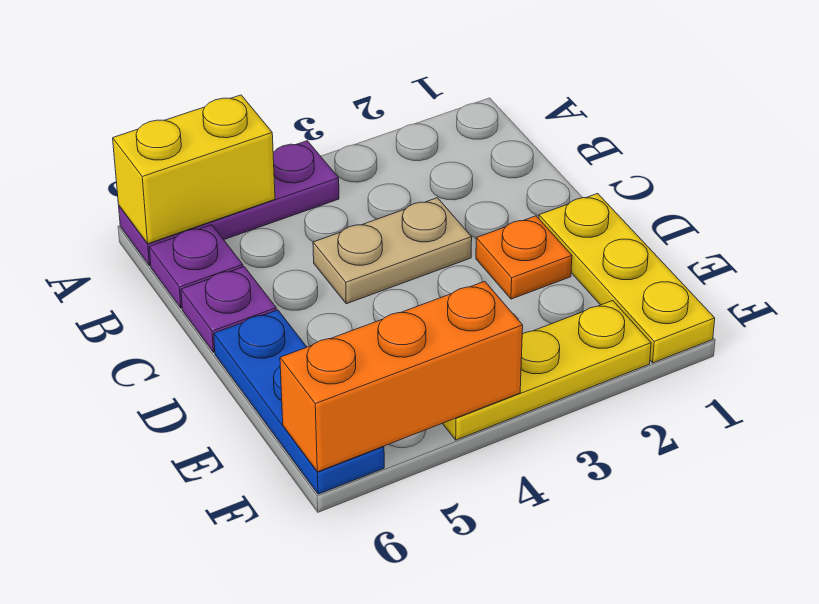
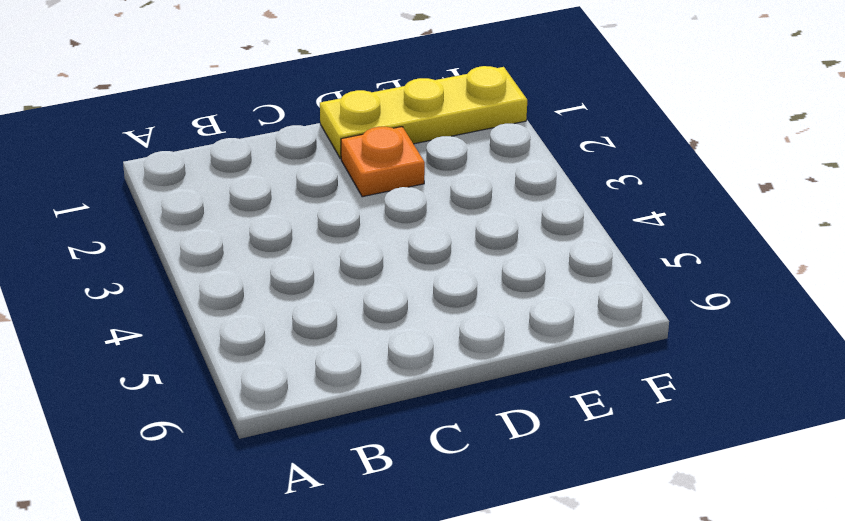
none -> purple plate A4:A6 level 1
none -> purple plate B6 level 1

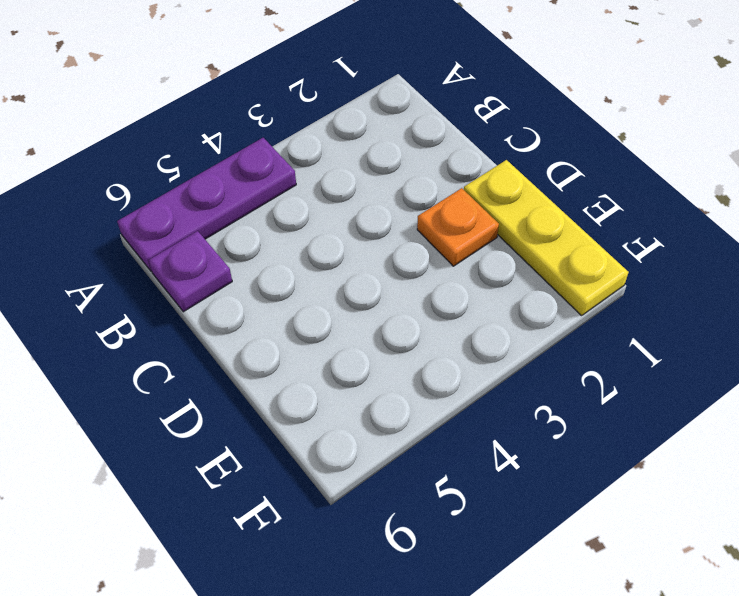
none -> tan plate C3:C4 level 1
none -> purple plate C6 level 1

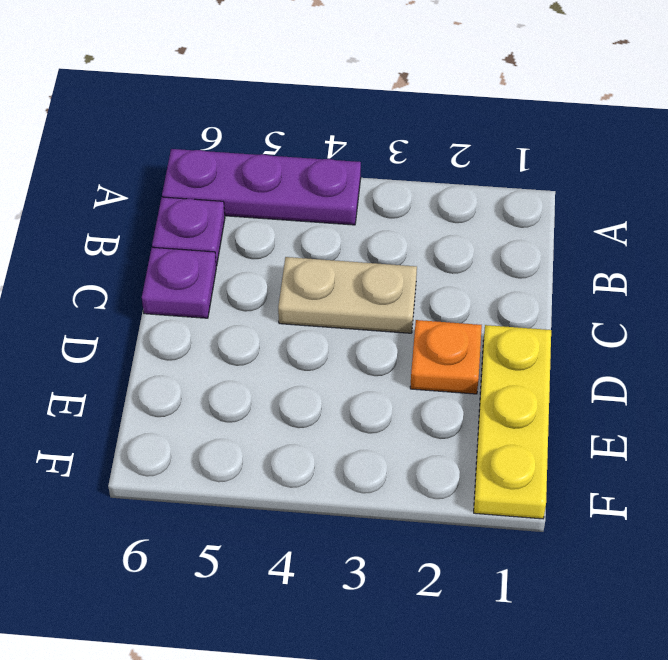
none -> blue plate D6:F6 level 1
none -> yellow plate F2:F4 level 1

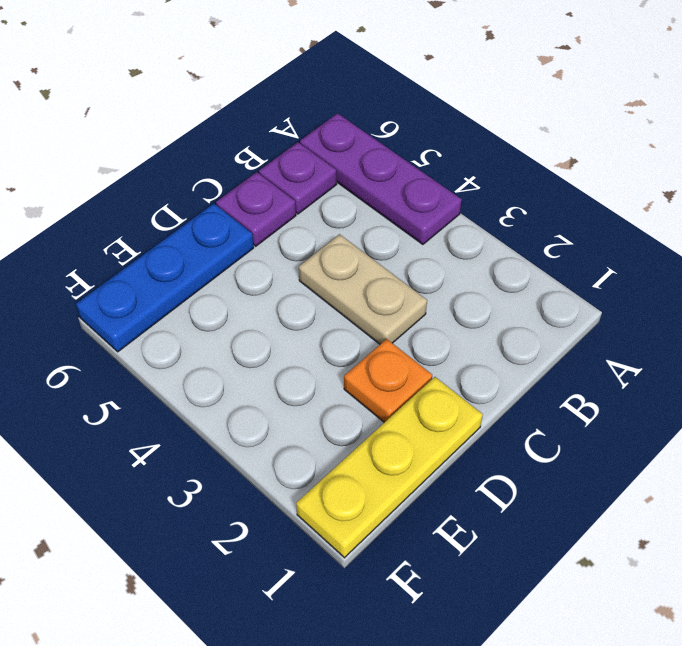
none -> yellow plate F2:F4 level 1
none -> yellow brick A5:A6 level 2

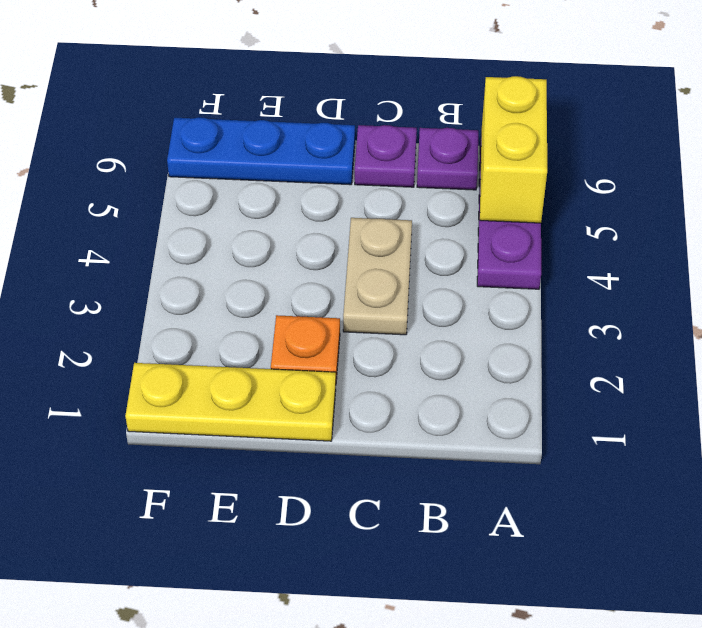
none -> yellow plate F2:F4 level 1
none -> orange brick F4:F6 level 2

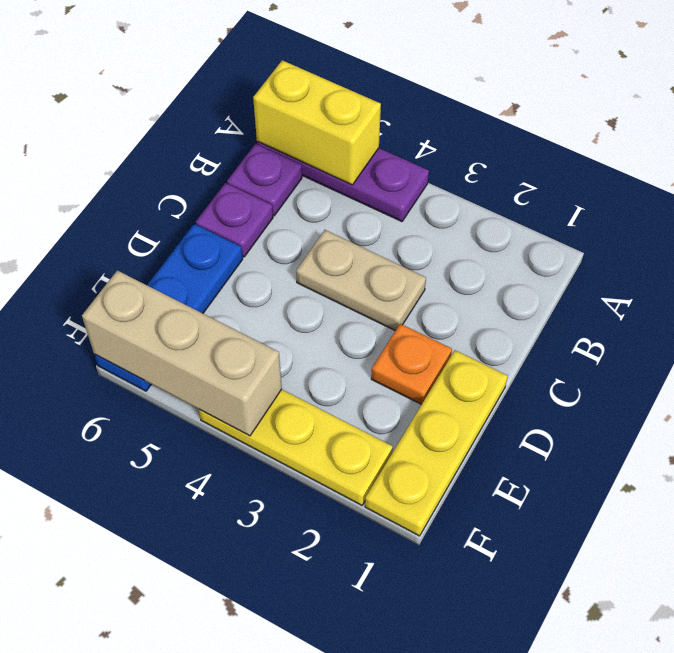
tan brick F4:F6 level 2 -> orange brick F4:F6 level 2

